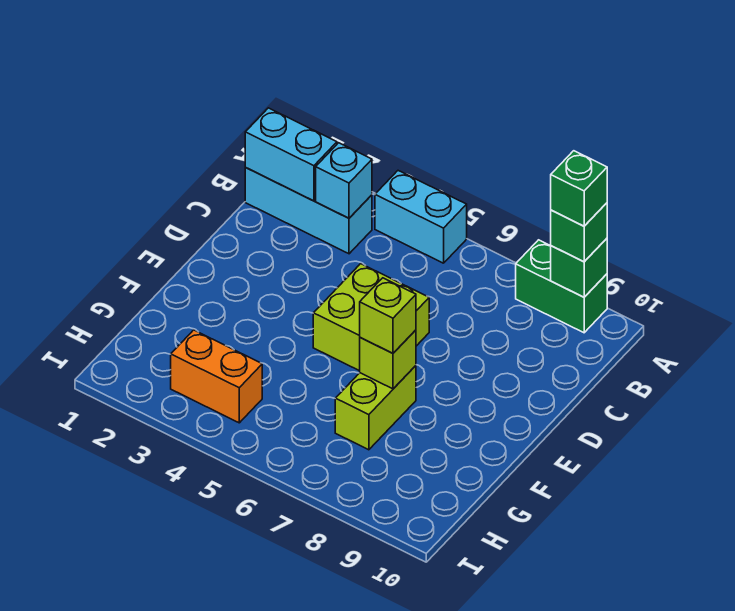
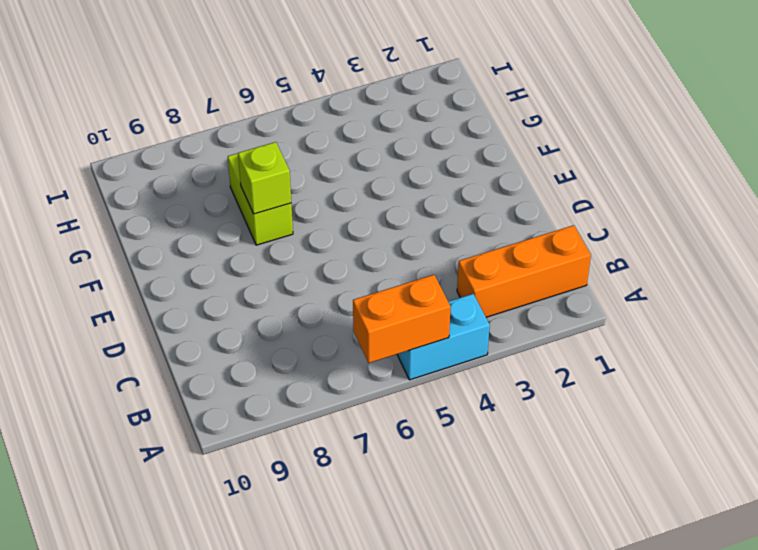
orange brick A5:A6 level 2 -> orange brick H3:H4 level 1
orange brick B1:B3 level 1 -> cyan brick B1:B3 level 1
none -> green brick A8:A9 level 1
none -> lime brick D5:E6 level 1
none -> green brick A9 level 2

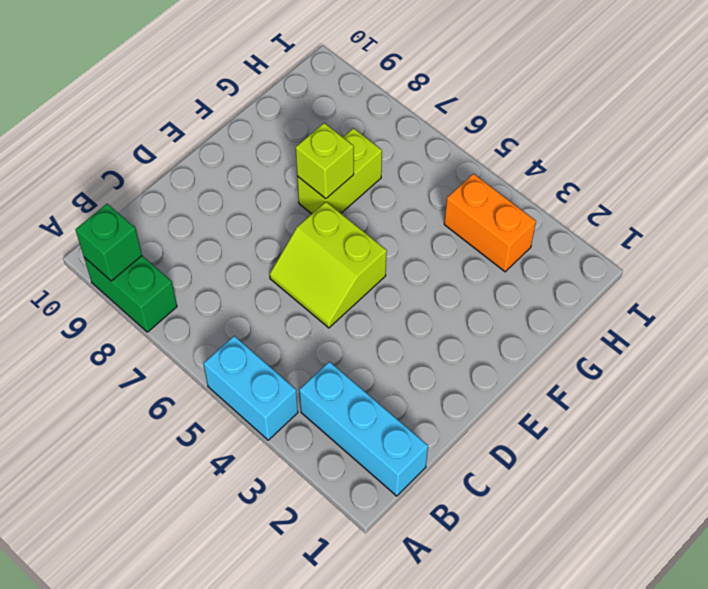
lime slope D5:E6 level 1 top E -> lime brick D5:E6 level 1
none -> cyan brick B1:B2 level 2
none -> cyan brick B3 level 2
none -> green brick A9 level 3

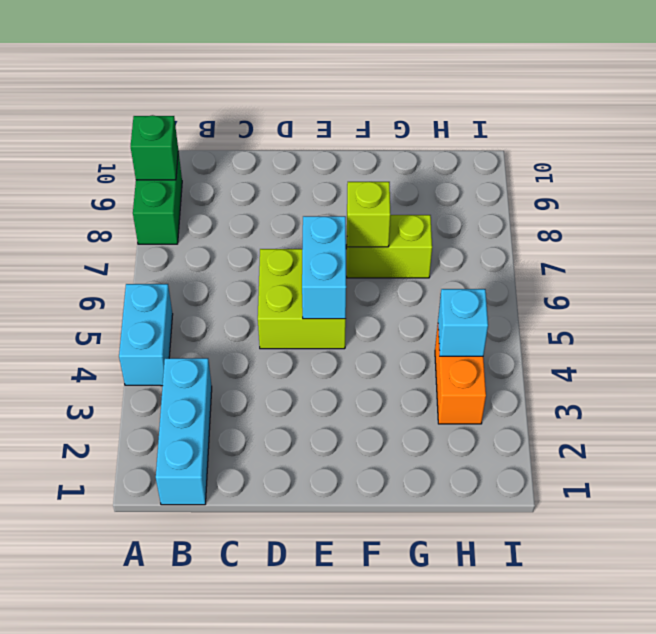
cyan brick E5:E6 level 2 -> cyan brick B1:B2 level 2
cyan brick H4 level 2 -> cyan brick B3 level 2
none -> green brick A9 level 3
none -> lime brick F7 level 3
none -> green brick A9 level 4

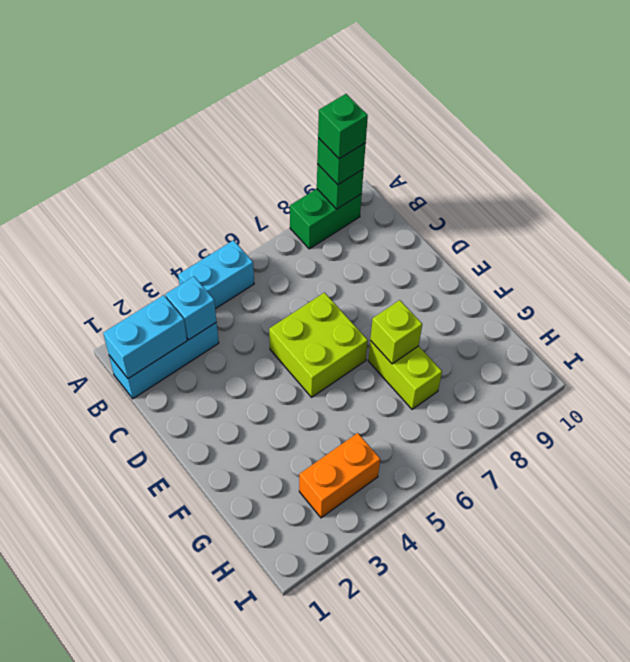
none -> lime brick F7 level 3

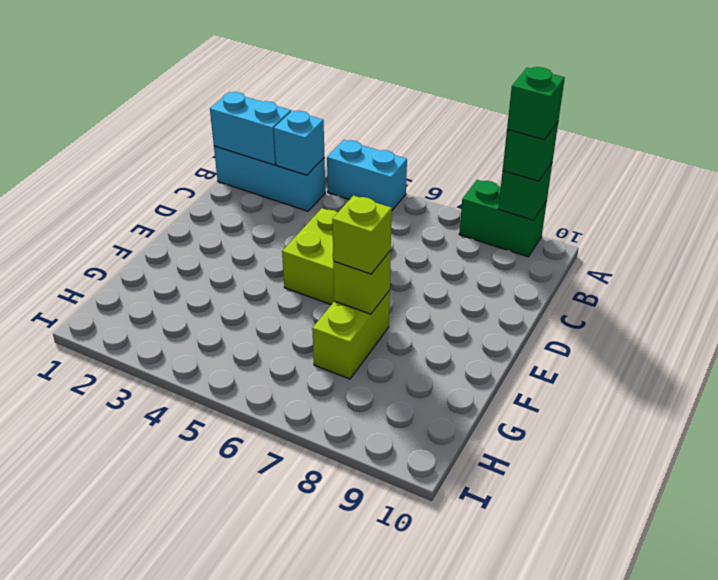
none -> orange brick H3:H4 level 1

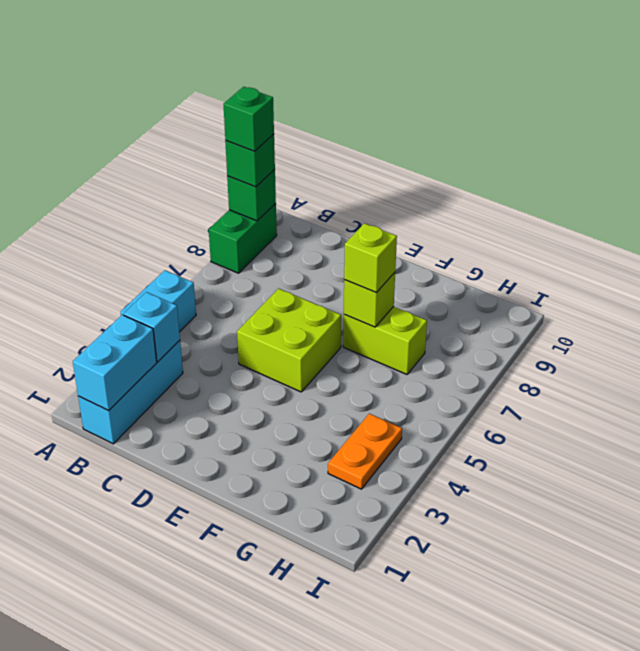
orange plate H3:H4 level 1 -> orange brick H3:H4 level 1

